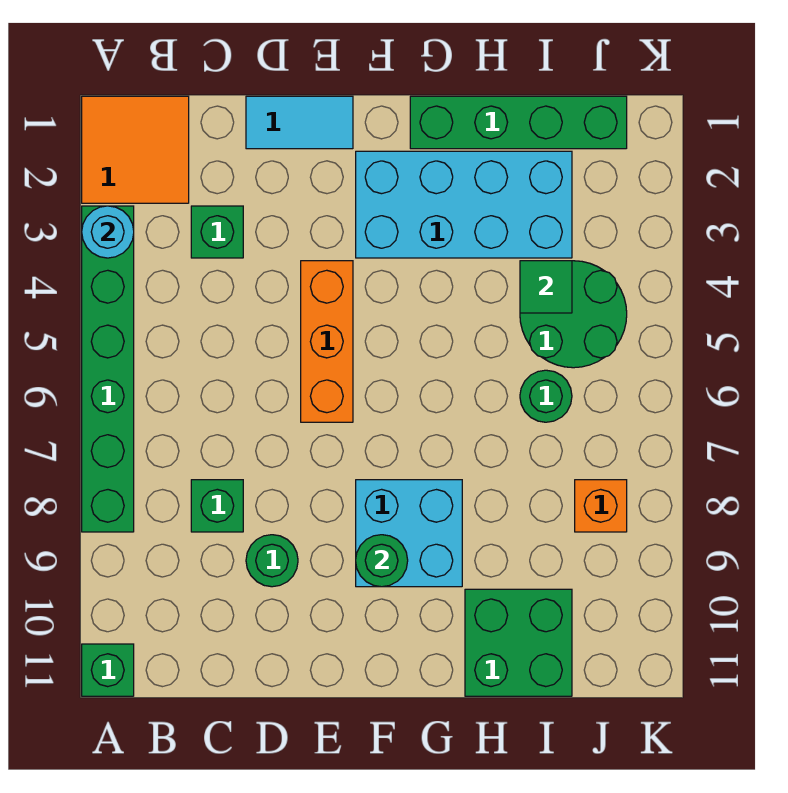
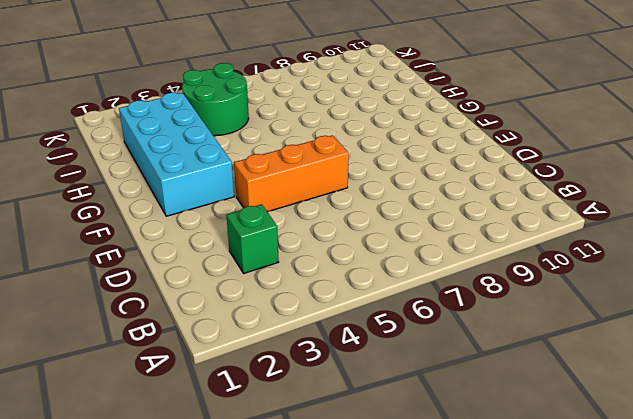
none -> orange tile A1:B2 level 1
none -> green brick A3:A8 level 1
none -> green brick A11 level 1

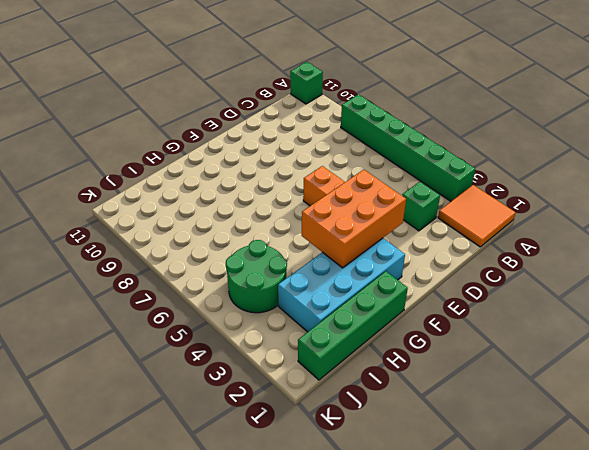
orange brick E3:G4 level 2 -> none
none -> green brick C8 level 1
none -> cyan tile D1:E1 level 1
none -> green round brick D9 level 1

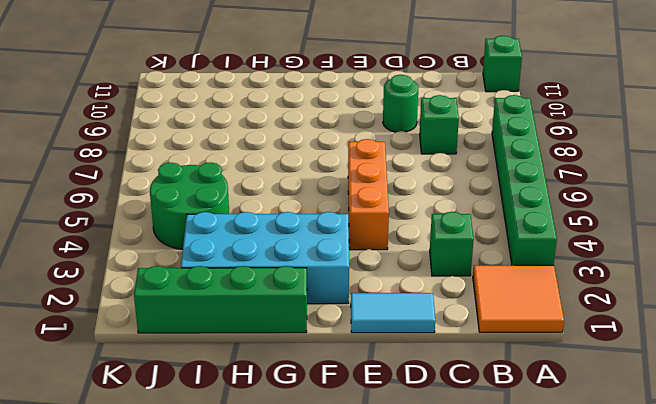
none -> cyan brick F8:G9 level 1
none -> green brick H10:I11 level 1
none -> green round brick I6 level 1

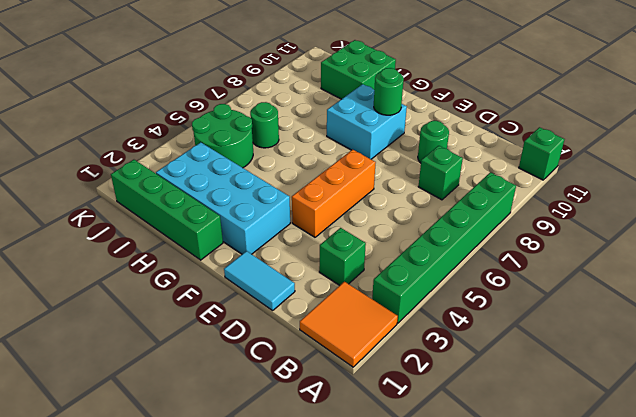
none -> orange brick J8 level 1
none -> cyan round brick A3 level 2
none -> green tile I4 level 2

